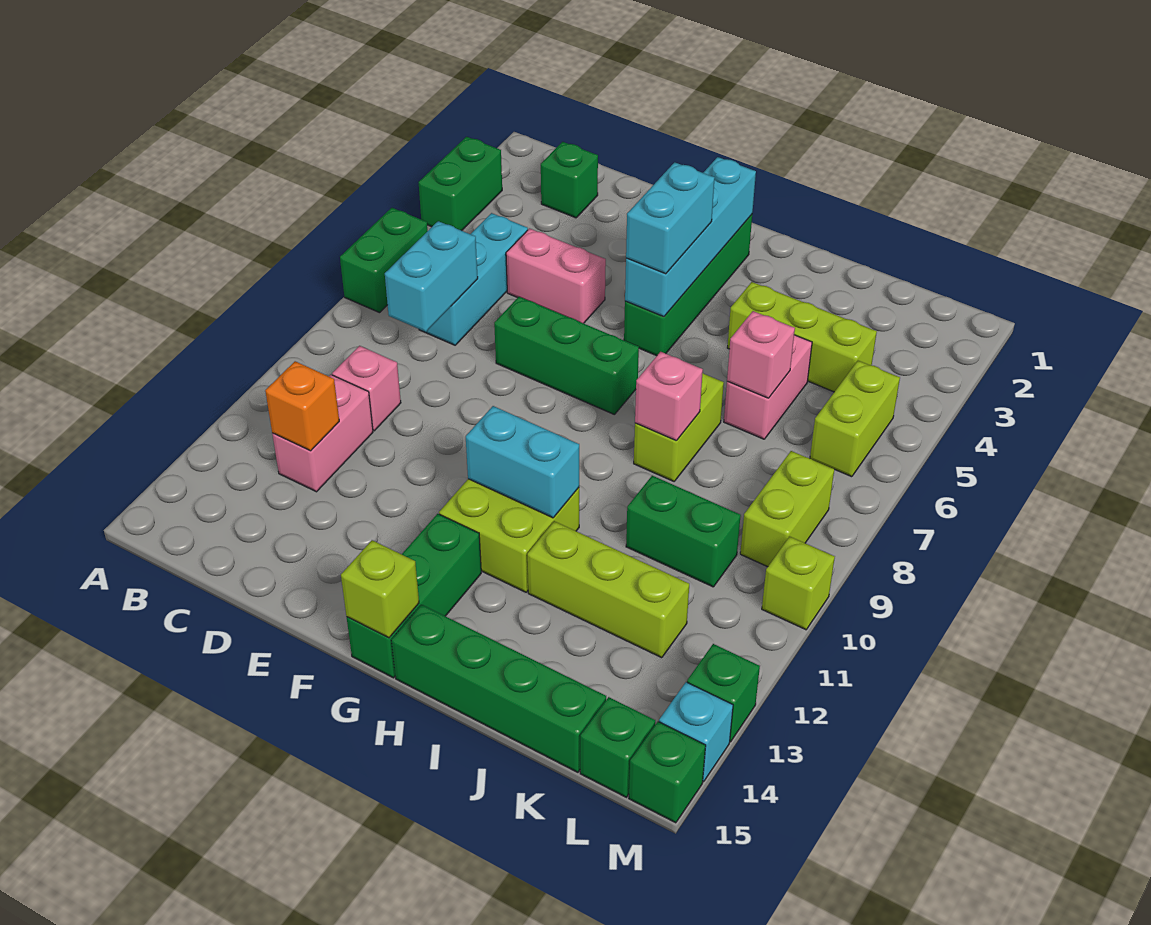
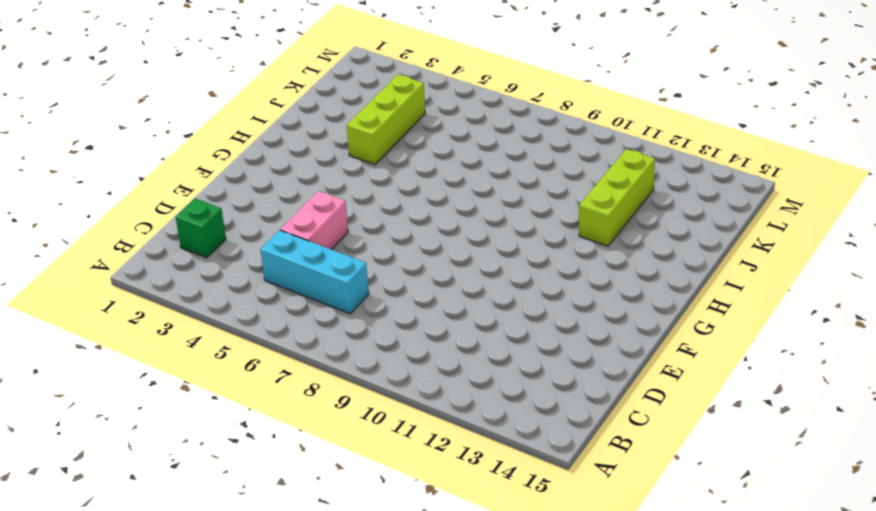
none -> green brick A3:A4 level 1
none -> green brick A6:A7 level 1
none -> pink brick C10 level 1
none -> pink brick C11:C12 level 1

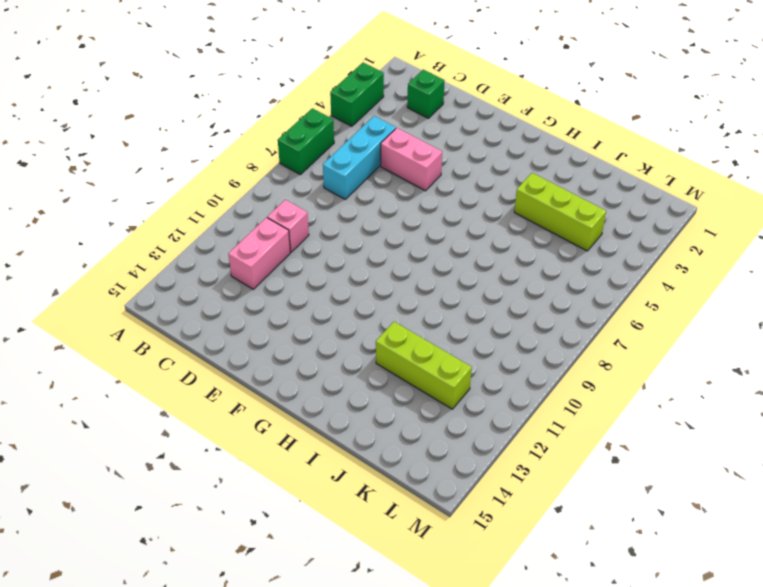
none -> green brick E7:G7 level 1
none -> green brick G2:G5 level 1
none -> lime brick G11:H12 level 1
none -> green brick G13:G15 level 1

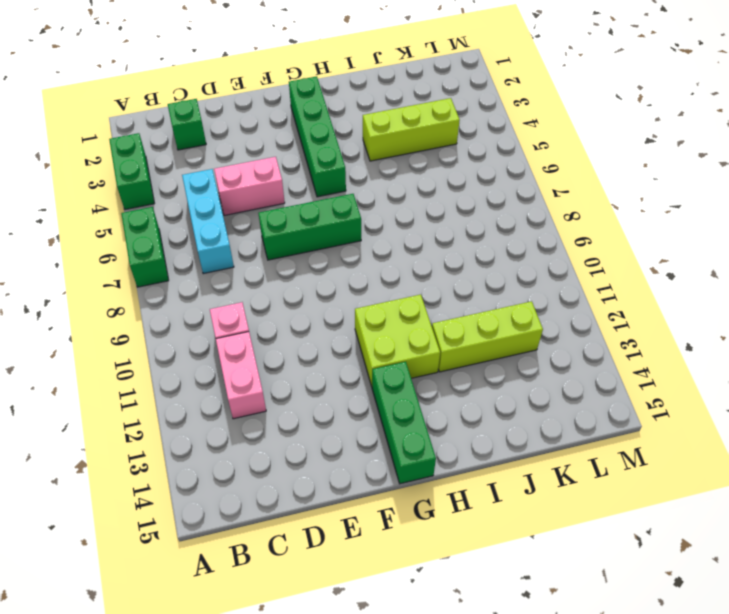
none -> green brick H15:K15 level 1
none -> lime brick I7:I8 level 1
none -> pink brick J5:J6 level 1
none -> green brick J10:K10 level 1

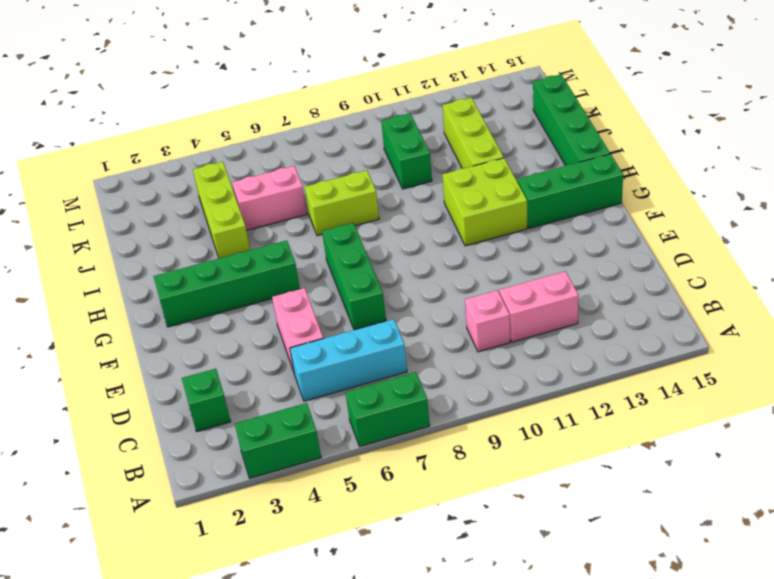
none -> lime brick L5:L6 level 1
none -> lime brick L8:L9 level 1
none -> green brick L15 level 1
none -> lime brick M10 level 1

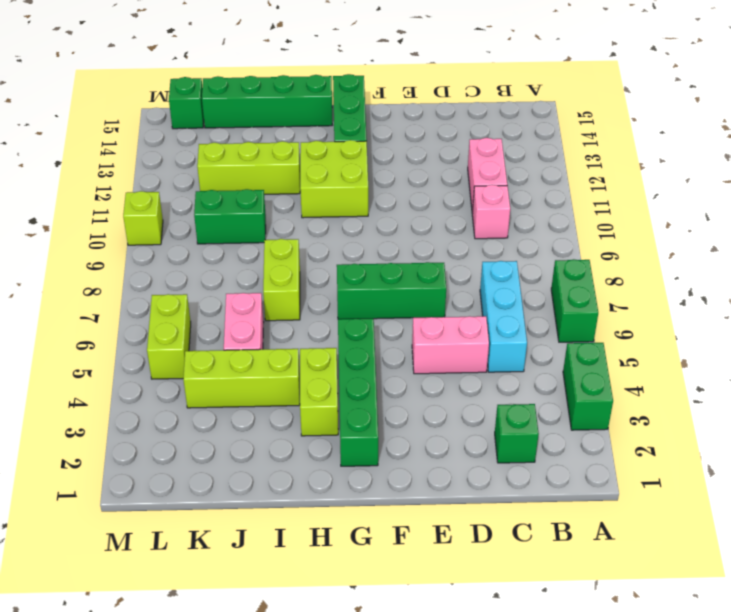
lime brick H3:H4 level 1 -> lime brick L8:L9 level 1
none -> green brick M13 level 1
none -> cyan brick M14 level 1
none -> green brick M15 level 1
none -> cyan brick C7:C8 level 2

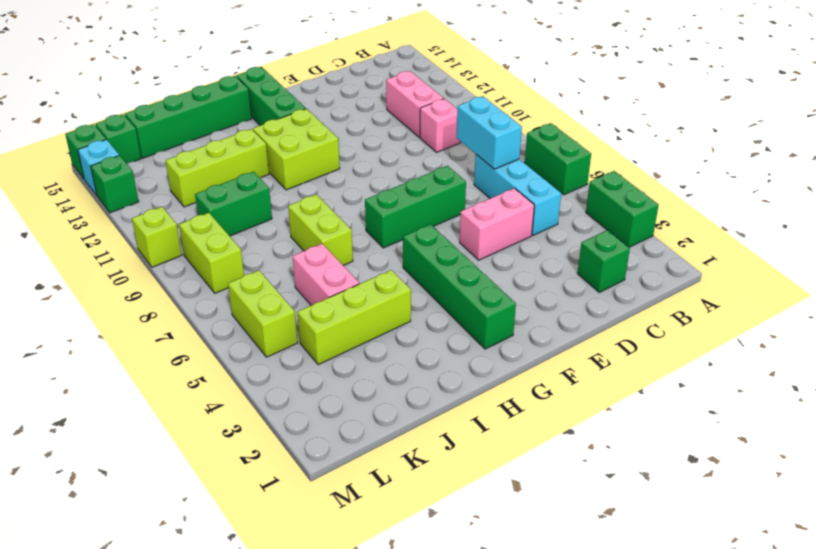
none -> orange brick C12 level 2
none -> cyan brick G2:G5 level 2
none -> cyan brick G11:H11 level 2
none -> lime brick G15 level 2

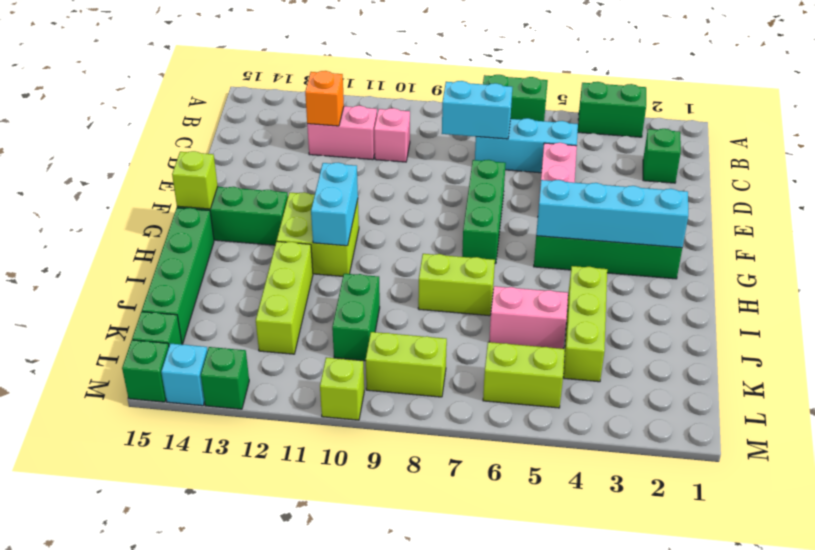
none -> pink brick I8 level 2
none -> pink brick J6 level 2
none -> cyan brick G4:G5 level 3

